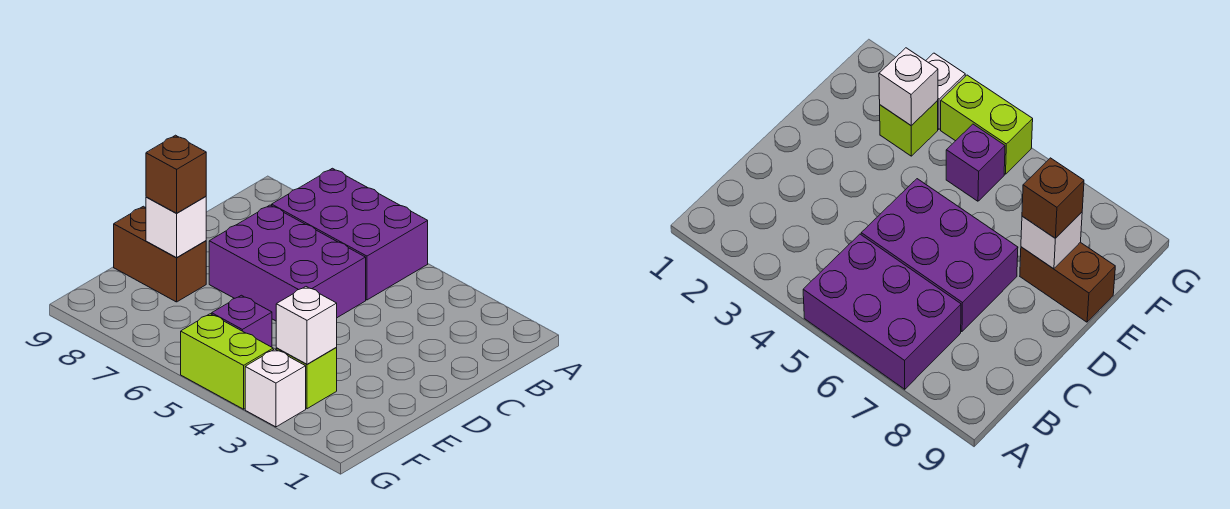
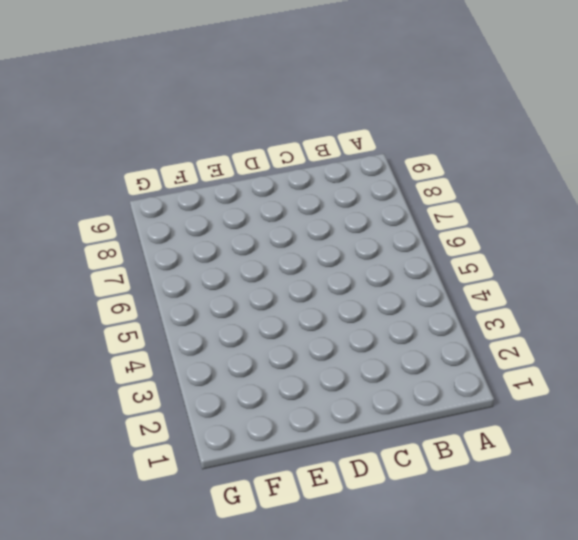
none -> purple brick A5:B7 level 1
none -> purple brick C5:D7 level 1

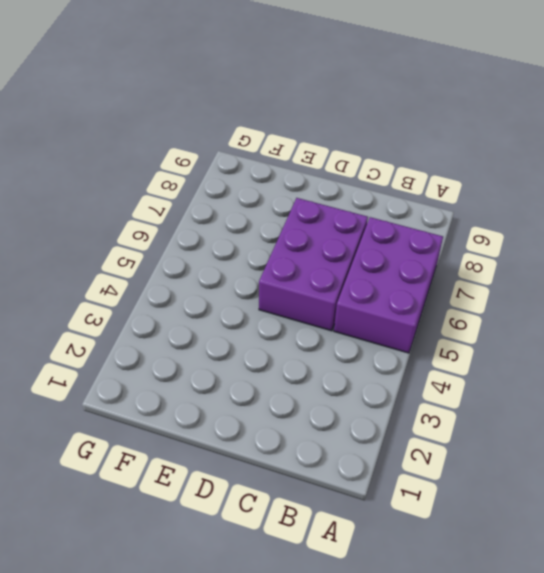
none -> brown brick E8:E9 level 1
none -> lime brick F3 level 1

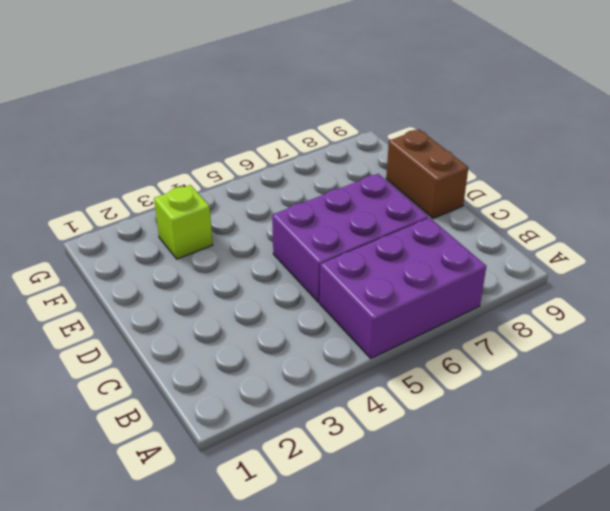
brown brick D9:E9 level 1 -> brown brick E8:E9 level 1
none -> purple brick F5 level 1
none -> white brick G3 level 1

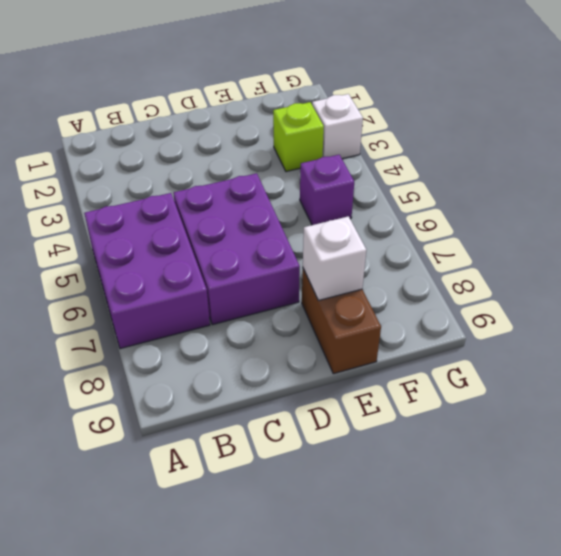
none -> lime brick G4:G5 level 1
none -> white brick F3 level 2

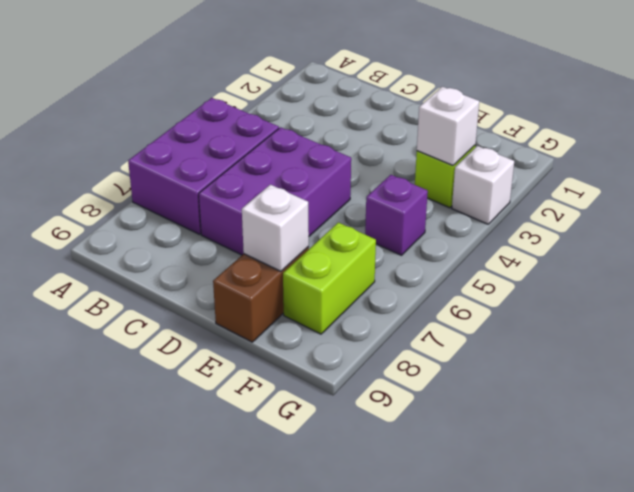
lime brick F7:F8 level 1 -> lime brick G4:G5 level 1
none -> brown brick E8 level 3

